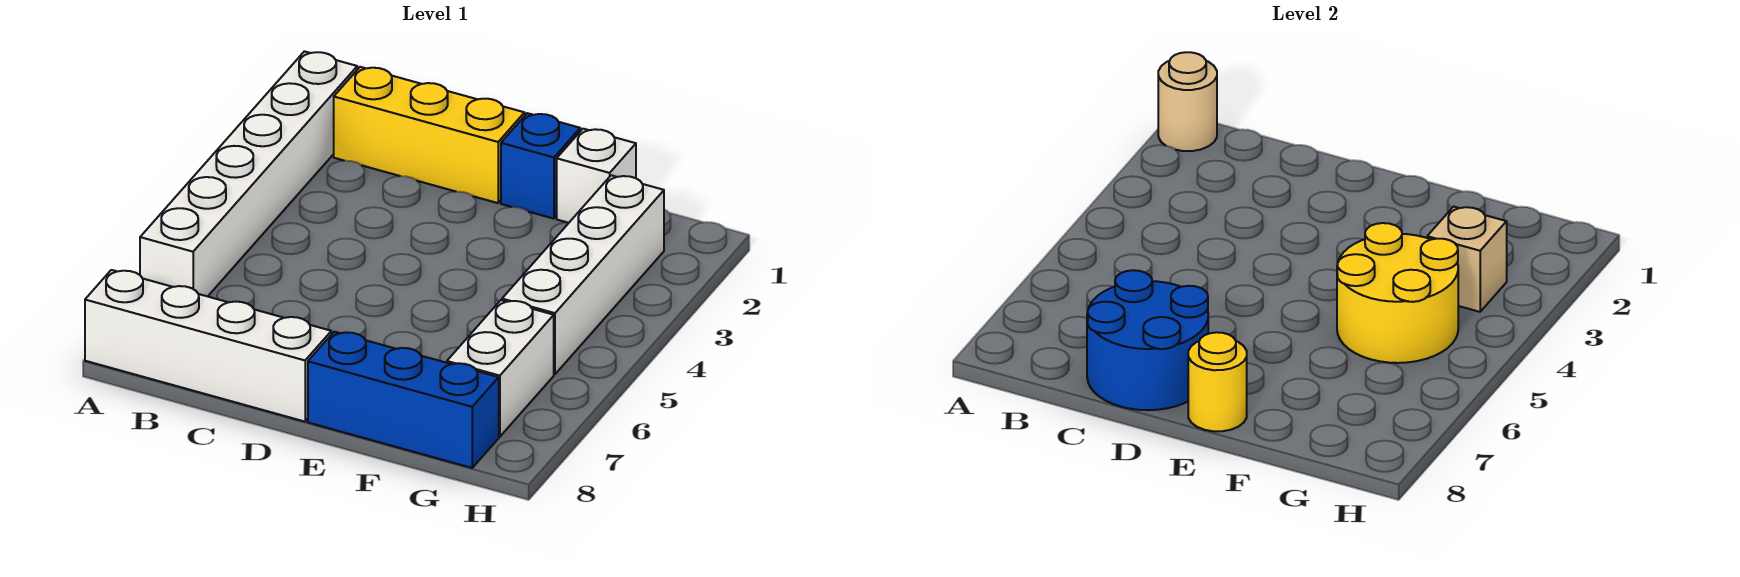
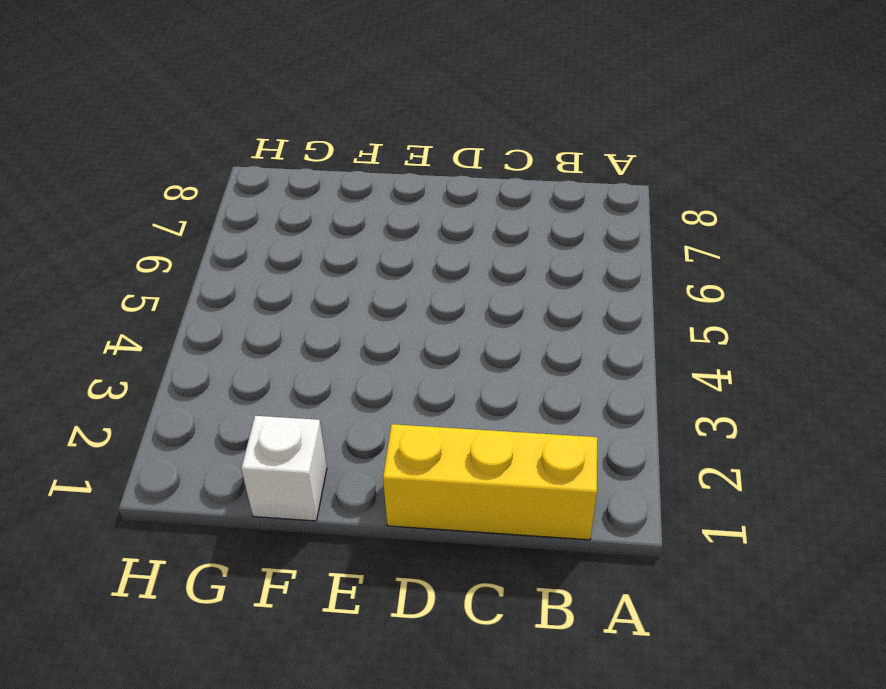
none -> white brick A1:A6 level 1
none -> white brick A8:D8 level 1
none -> blue brick E1 level 1

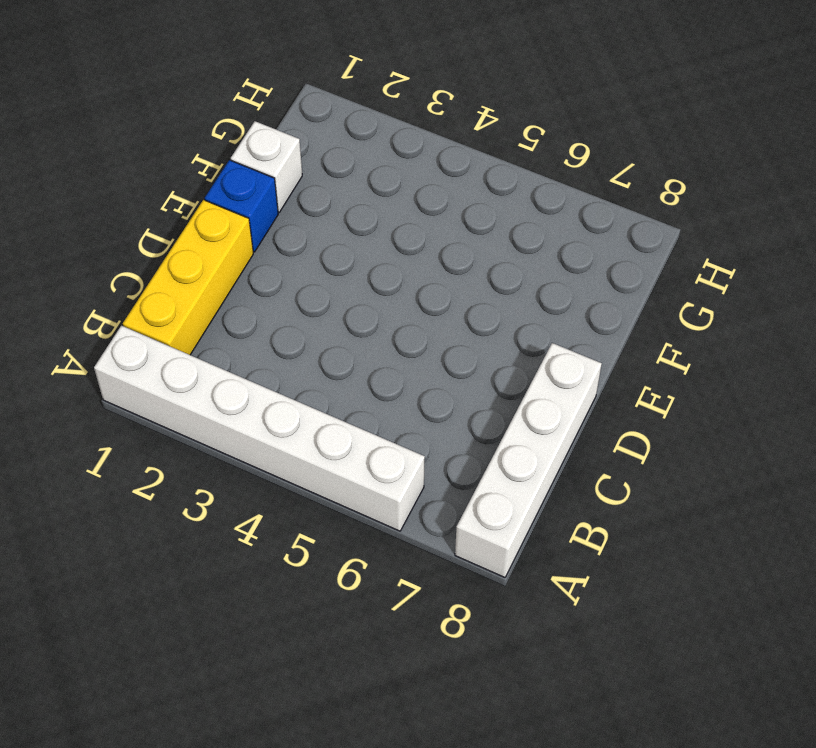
none -> blue brick E8:G8 level 1
none -> white brick G2:G5 level 1
none -> white brick G6:G7 level 1

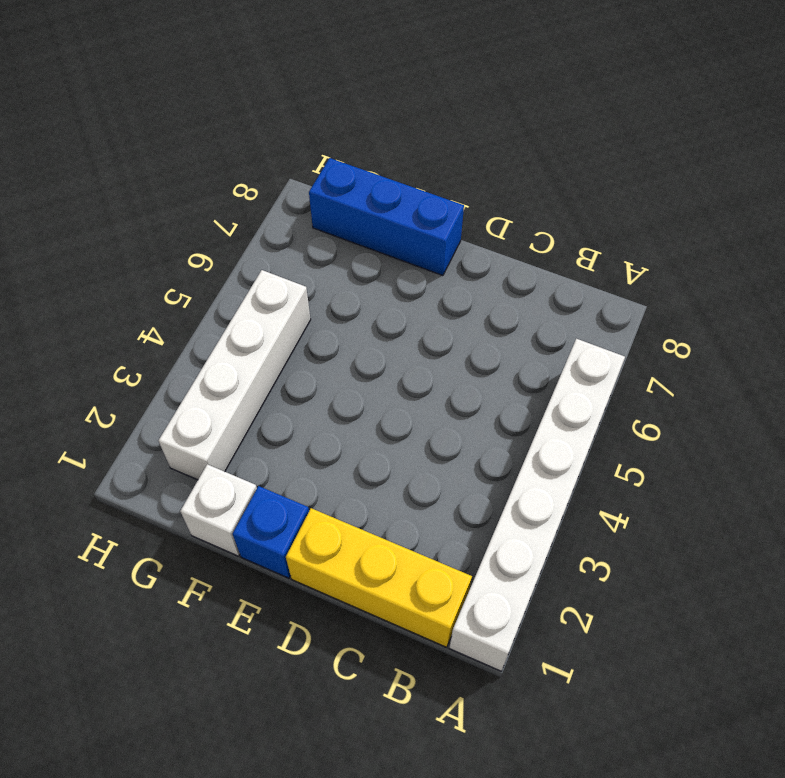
none -> white brick A8:D8 level 1
none -> white brick G6:G7 level 1
none -> tan round brick A1 level 2

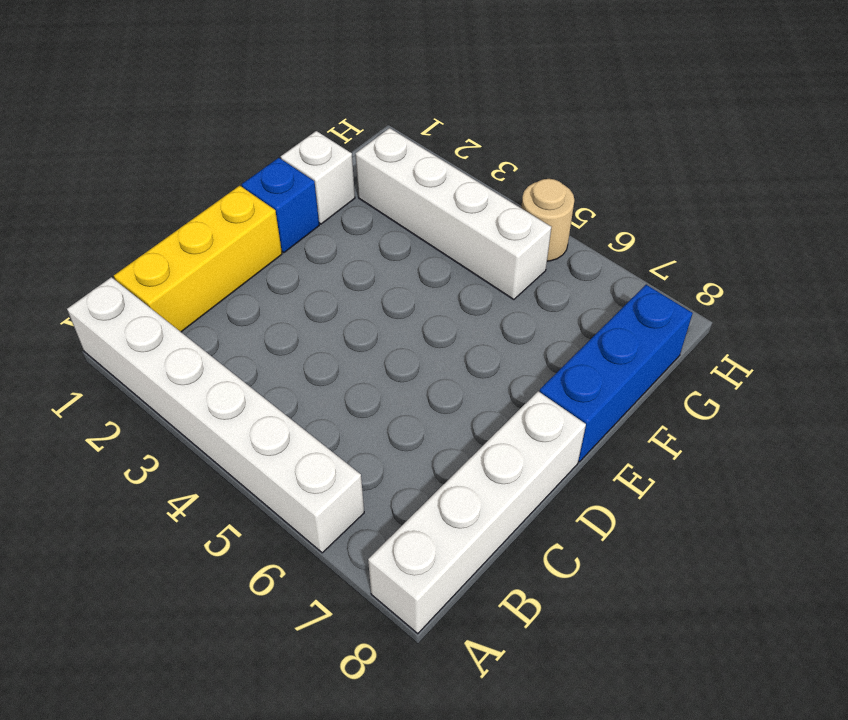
tan round brick H5 level 1 -> tan round brick A1 level 2
none -> white brick G6:G7 level 1
none -> blue round brick C7:D8 level 2
none -> yellow round brick E8 level 2

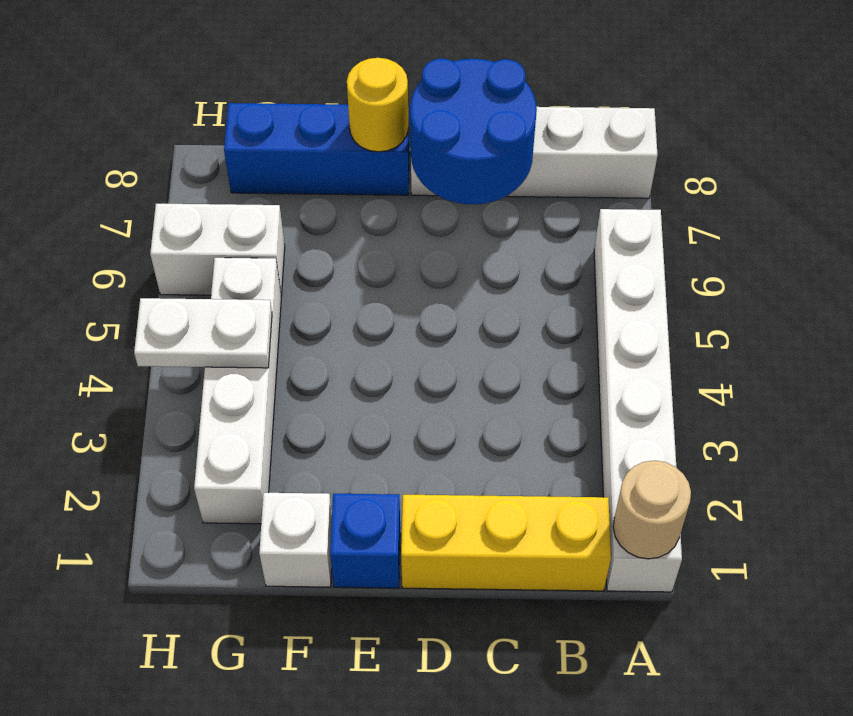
white plate G4:H4 level 2 -> yellow round brick F4:G5 level 2
white brick G6:H6 level 1 -> white brick G6:G7 level 1
none -> tan brick G3 level 2

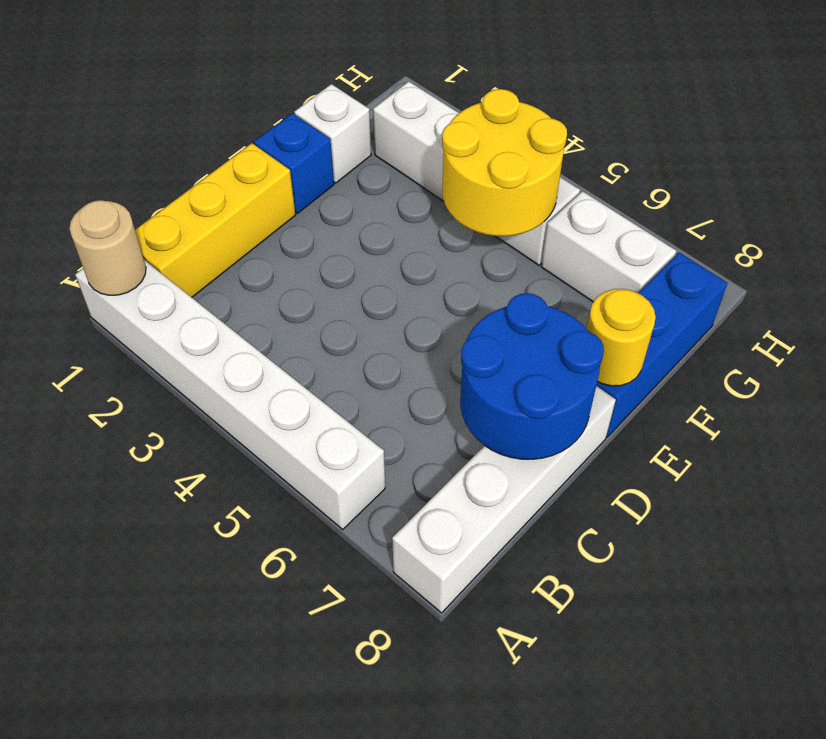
none -> tan brick G3 level 2

